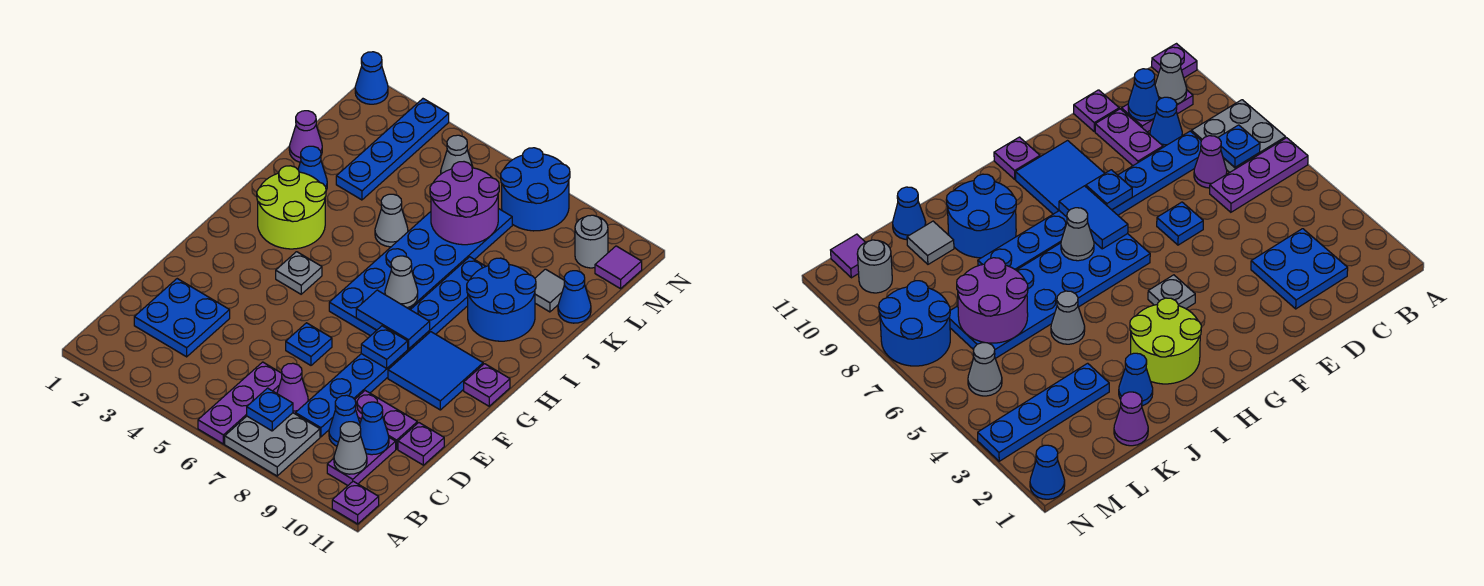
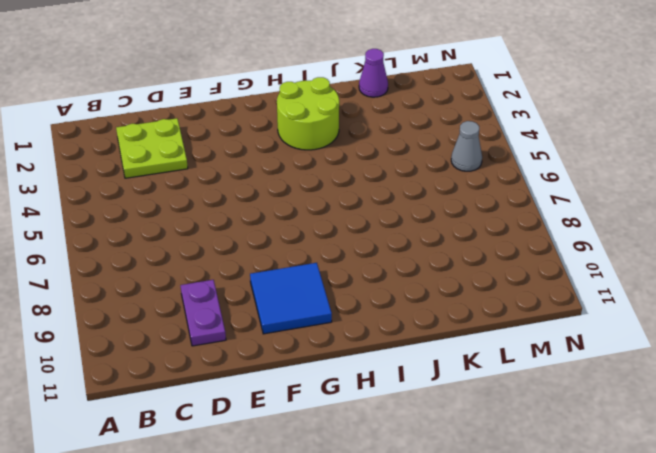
lime plate C2:D3 level 1 -> blue plate C2:D3 level 1
none -> purple plate A6:C6 level 1
none -> grey plate A7:B8 level 1
none -> purple plate A11 level 1
none -> purple plate B10:C10 level 1

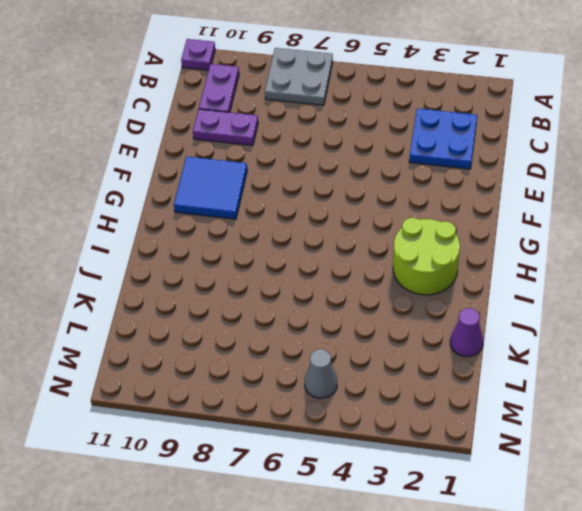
none -> purple plate A6:C6 level 1
none -> purple cone C7 level 1
none -> blue plate C8:J8 level 1
none -> blue cone C9 level 1

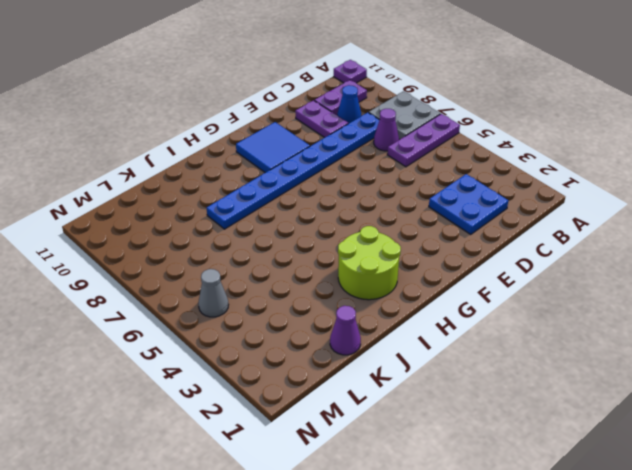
none -> purple plate D11 level 1
none -> blue plate E6 level 1
none -> grey plate G4 level 1
none -> blue plate G6:L7 level 1

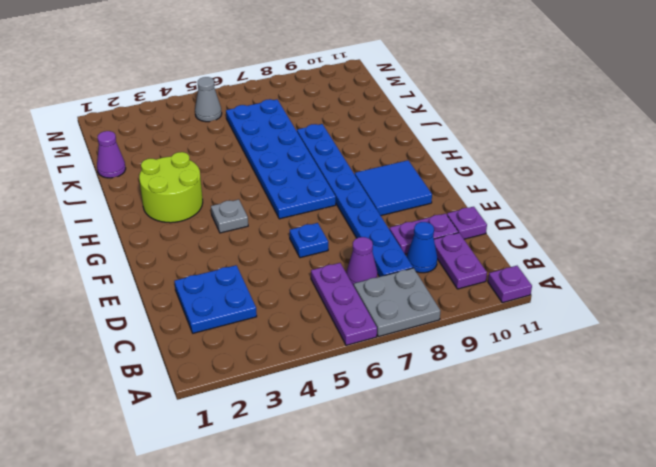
none -> purple plate G11 level 1
none -> blue round brick I9:J10 level 1
none -> blue cone J2 level 1
none -> grey cone J5 level 1

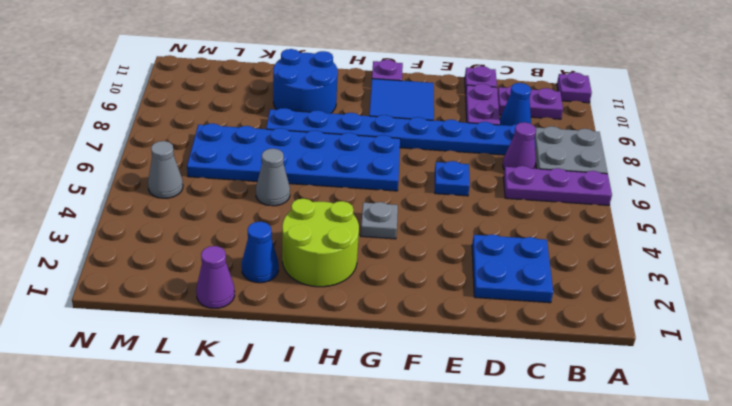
none -> blue plate K3:N3 level 1
none -> grey tile K10 level 1
none -> blue cone K11 level 1
none -> blue round brick M7:N8 level 1

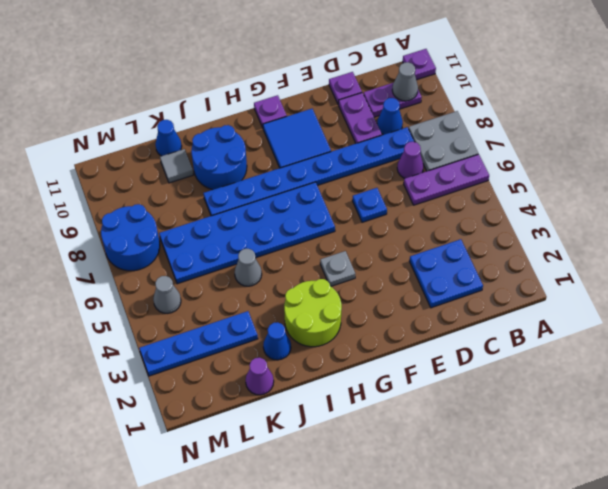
none -> grey round brick M10 level 1
none -> purple tile M11 level 1
none -> blue cone N1 level 1
none -> blue plate B7 level 2

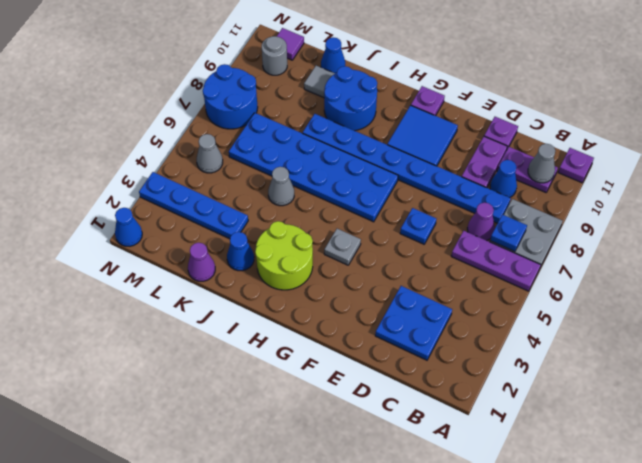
none -> blue cone C10 level 2
none -> blue plate F8 level 2
none -> blue tile G7:G8 level 2
none -> grey cone H7 level 2

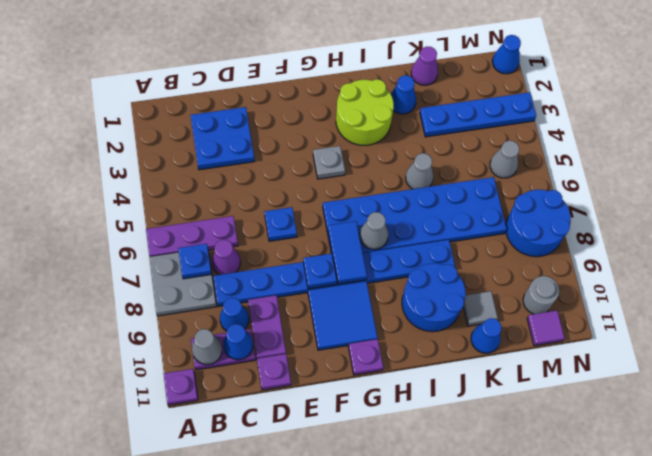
none -> purple round brick K6:L7 level 2

